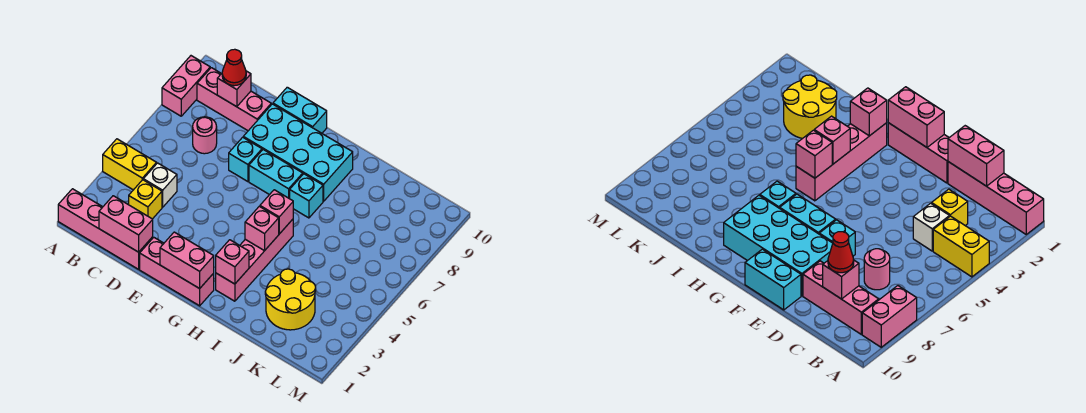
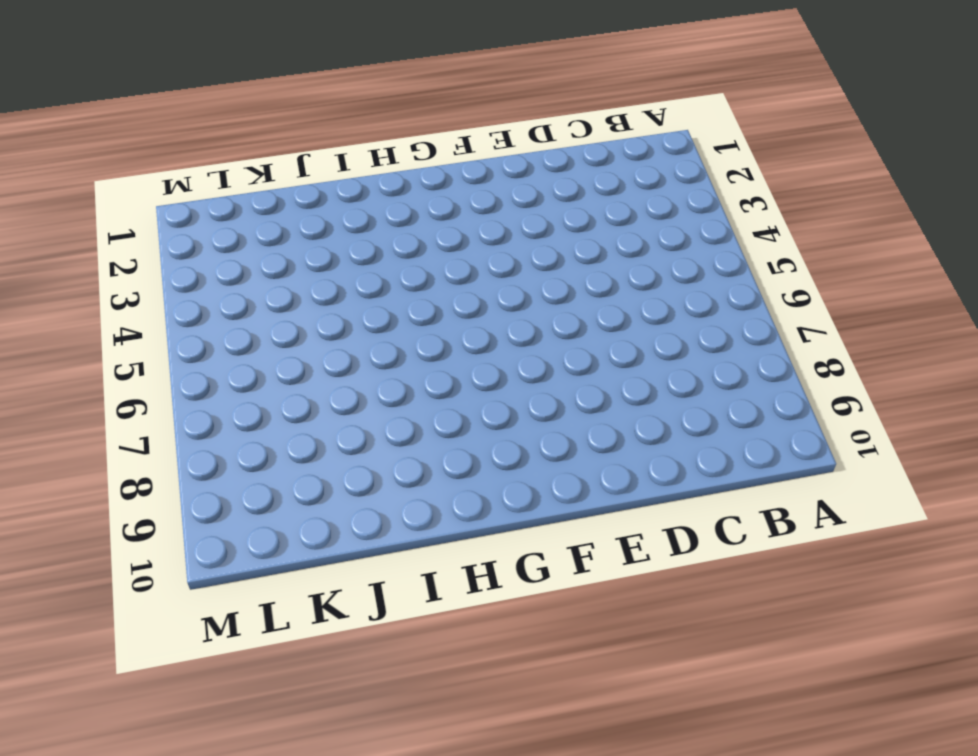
none -> pink brick A1:D1 level 1
none -> yellow brick A4:B4 level 1
none -> pink brick A8:A9 level 1

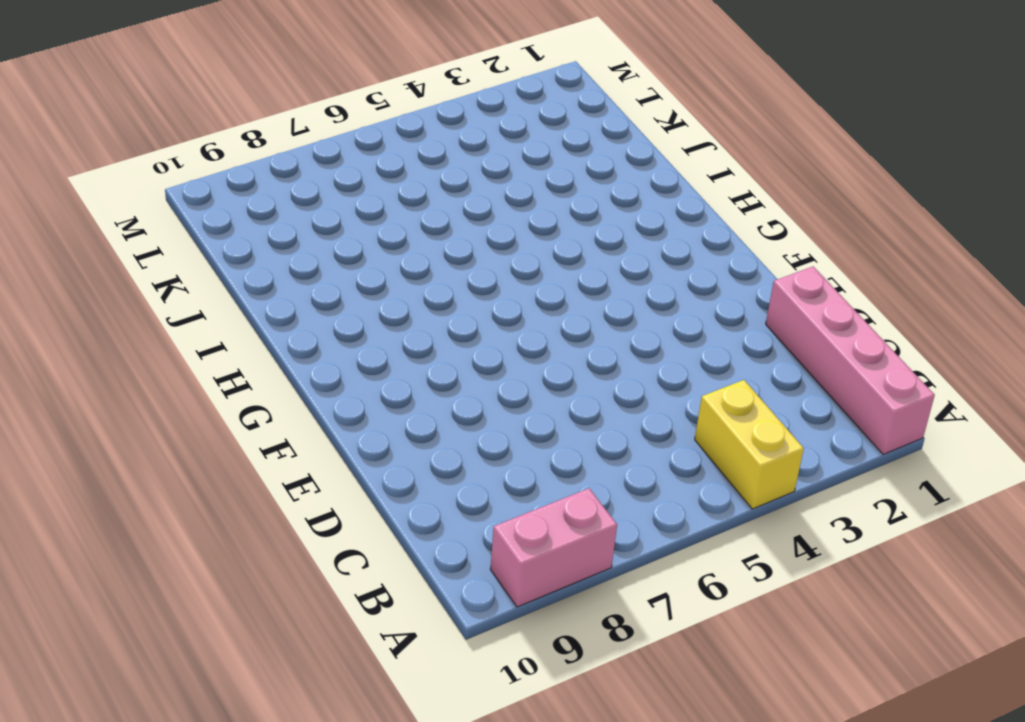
none -> pink brick B9:D9 level 1
none -> yellow brick C3 level 1
none -> white brick C4 level 1

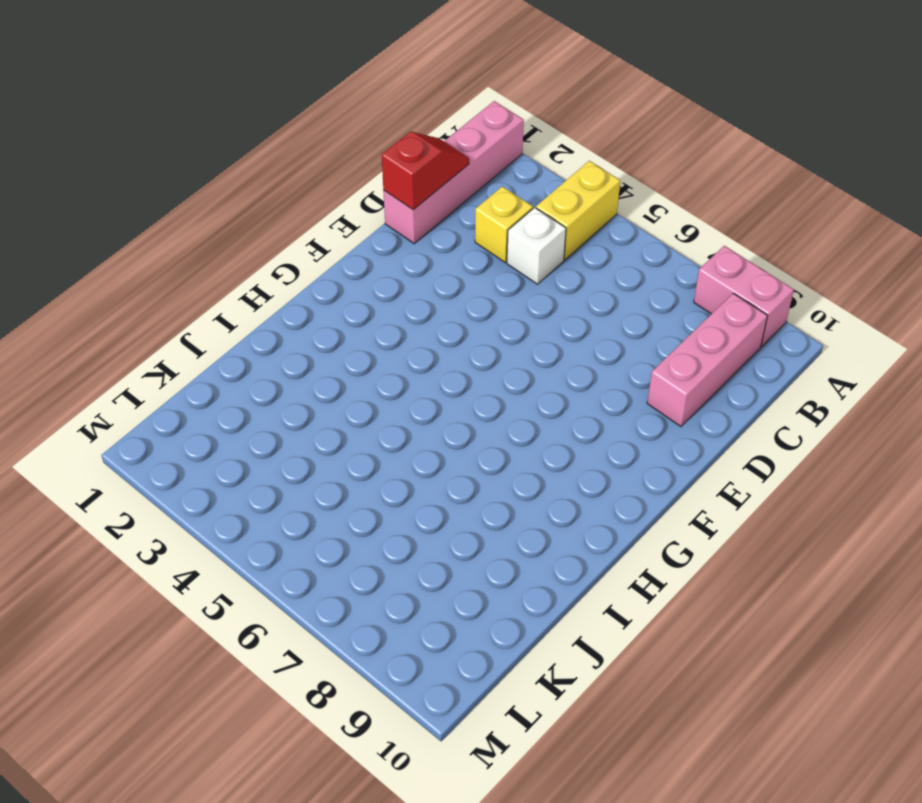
red slope C1:D1 level 2 top D -> pink brick C1:D1 level 2
none -> pink round brick C7 level 1
none -> pink brick E1:G1 level 1
none -> cyan brick E7 level 1

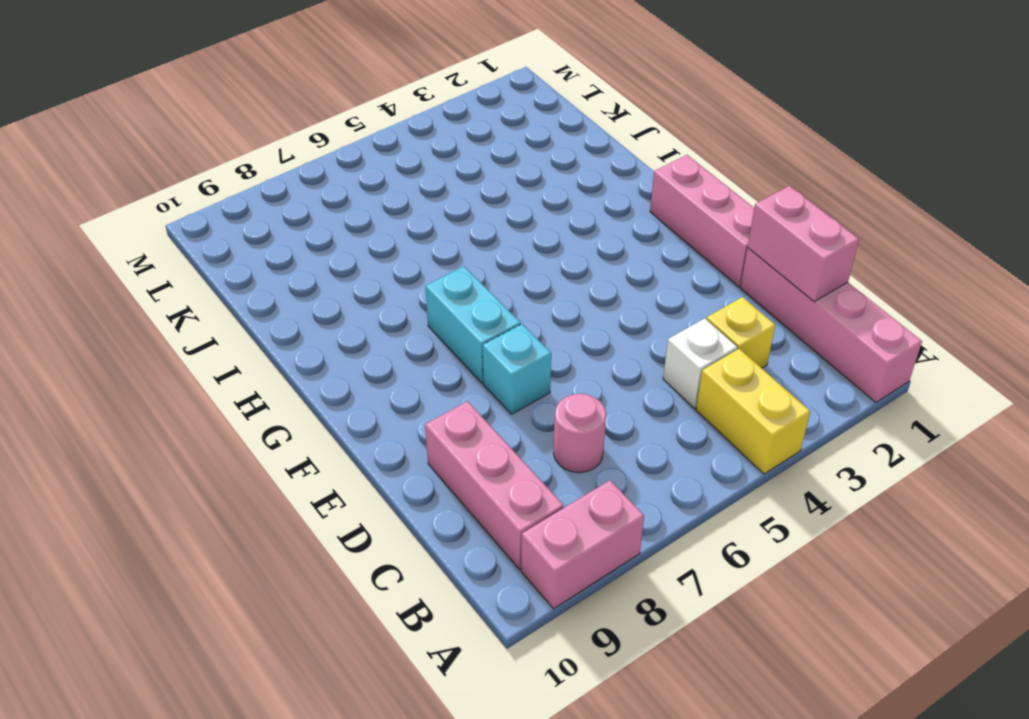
none -> cyan brick E8:H9 level 1
none -> cyan brick E10:F10 level 1
none -> pink brick H2:H5 level 1

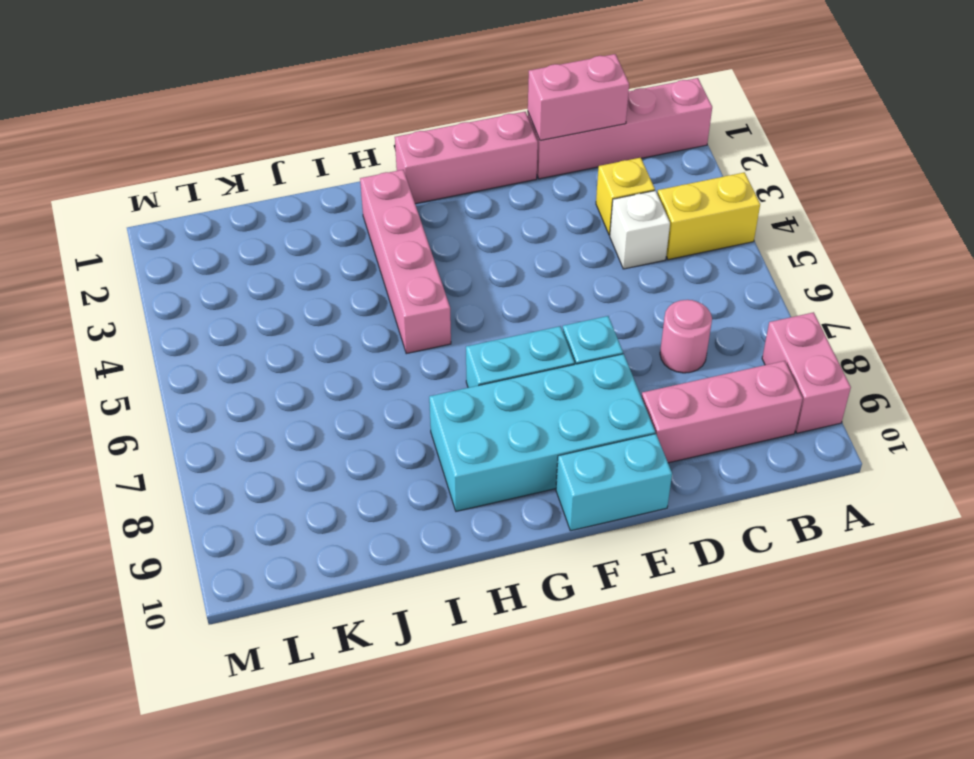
none -> cyan brick H7 level 1
none -> yellow round brick J2:K3 level 1
none -> pink brick C9 level 2

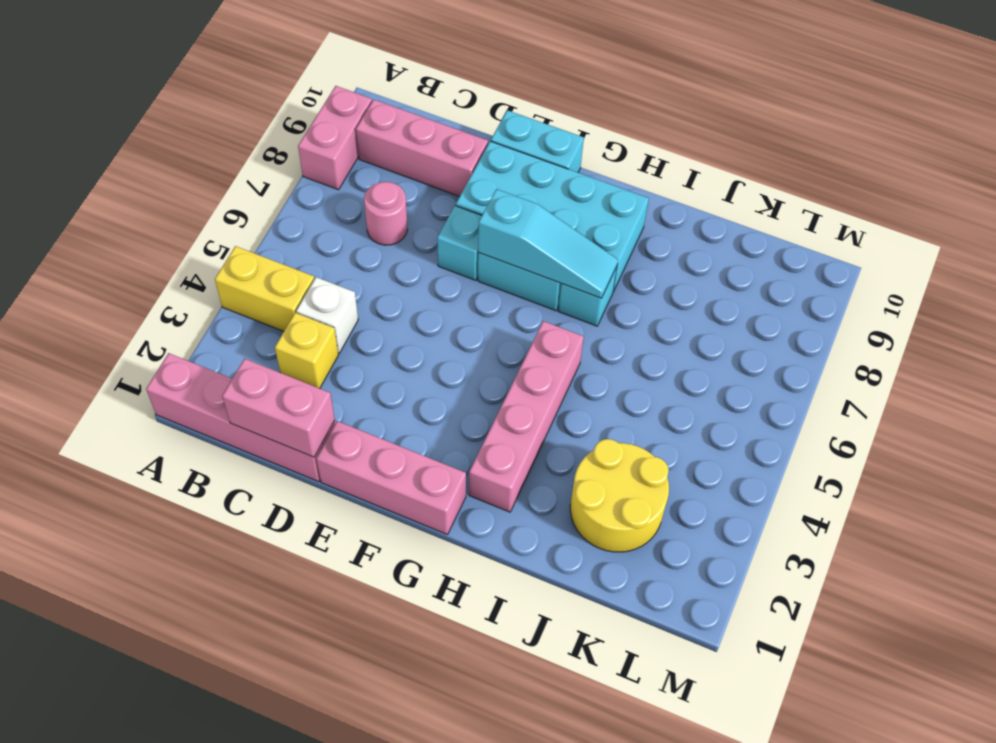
cyan slope F7:H7 level 2 top F -> none
none -> pink brick C9 level 2
none -> pink brick F1:G1 level 2
none -> pink brick H2 level 2

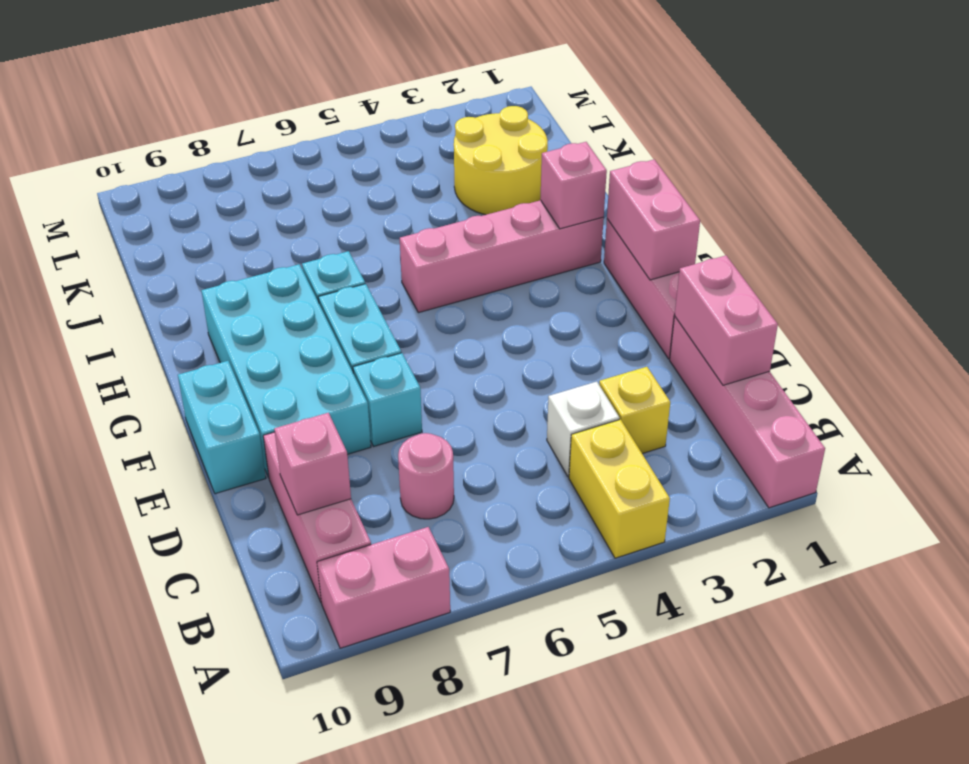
none -> pink brick H4 level 2
none -> pink brick H5 level 2
none -> red cone C9 level 3

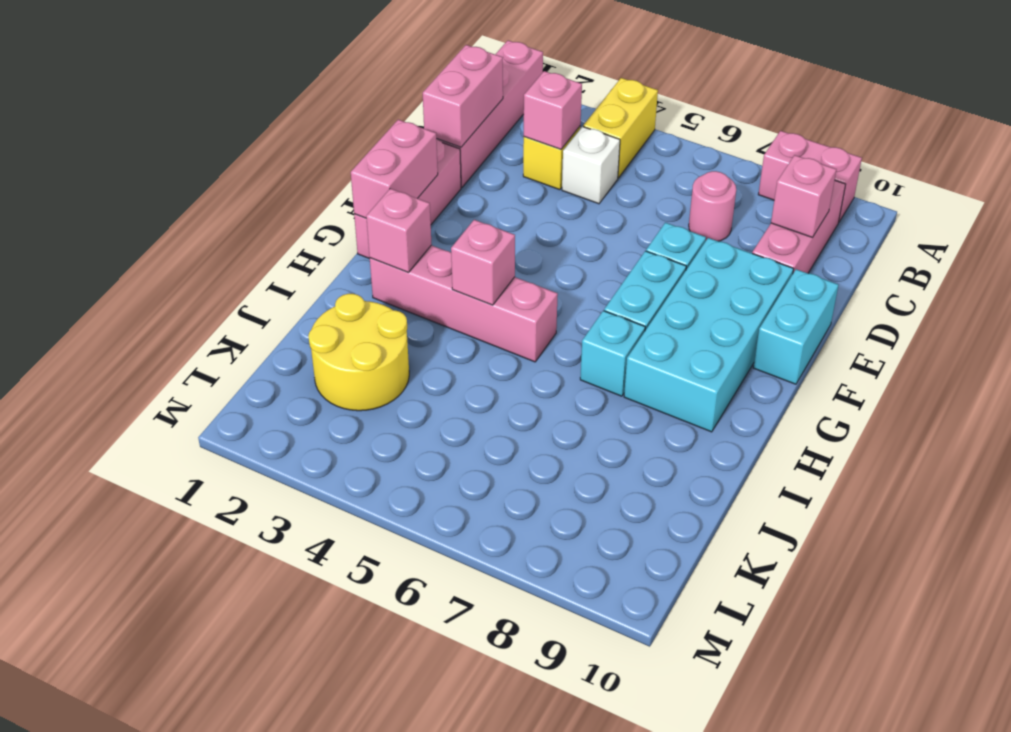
pink brick C3 level 2 -> pink brick H5 level 2
none -> red cone C9 level 3

